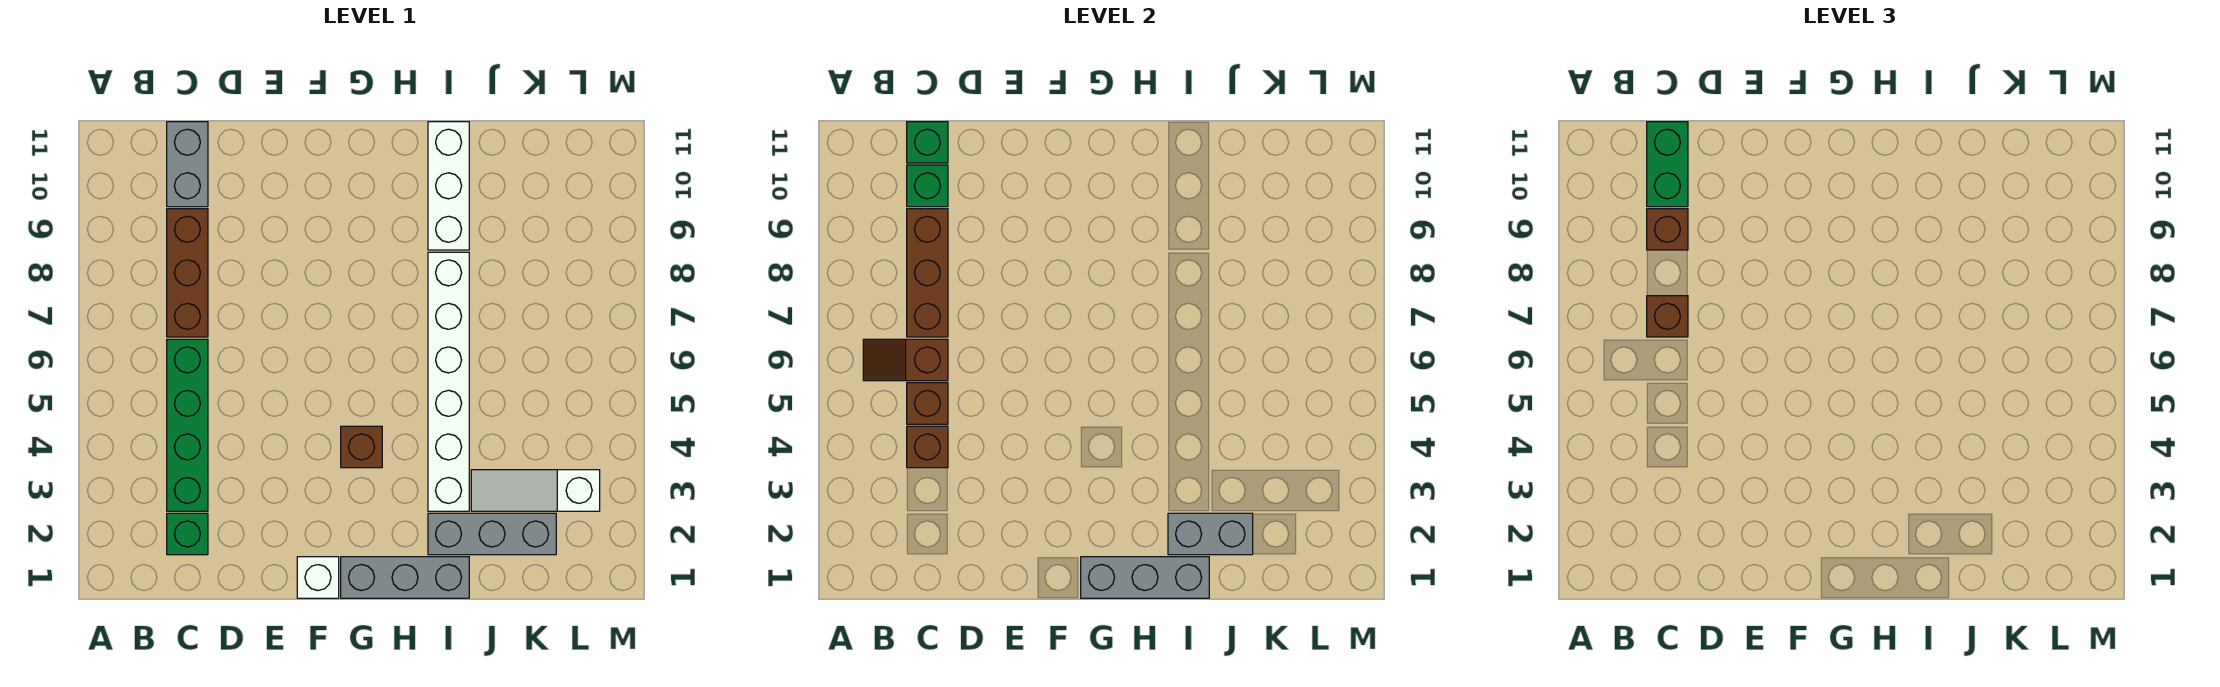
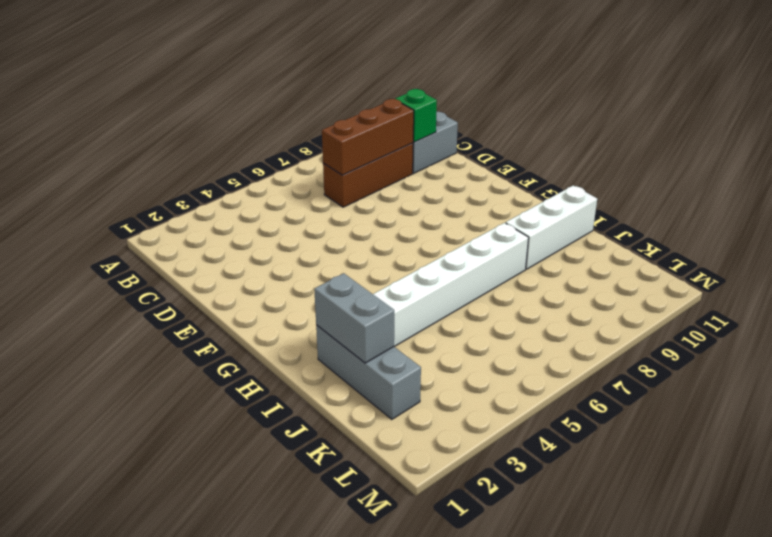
none -> green brick C2 level 1
none -> green brick C3:C6 level 1
none -> white brick F1 level 1

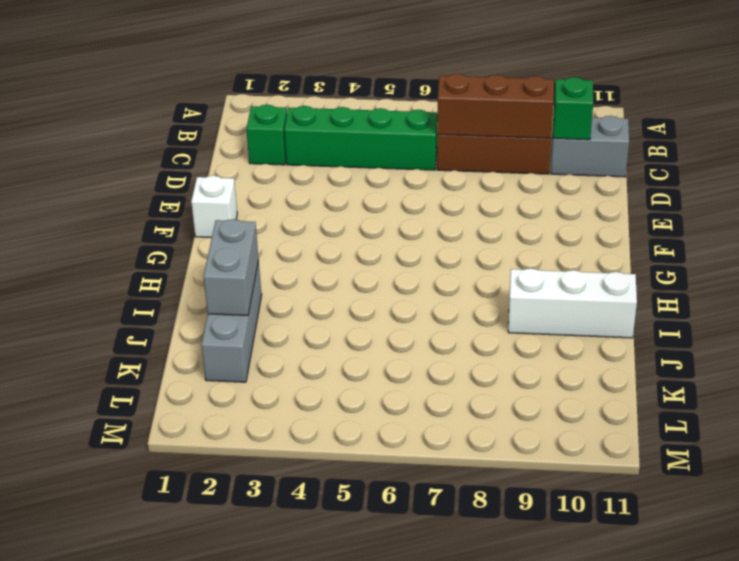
none -> grey brick G1:I1 level 1
none -> brown brick G4 level 1
none -> white brick I3:I8 level 1

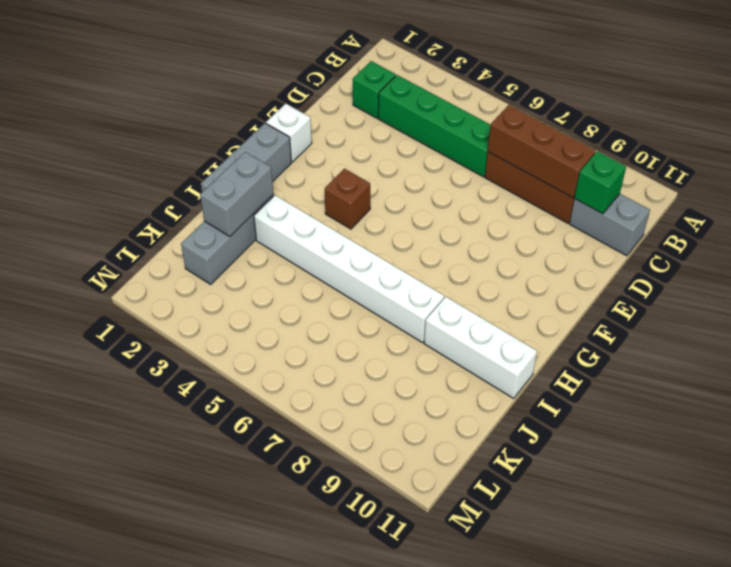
none -> white slope J3:L3 level 1 top L
none -> brown slope B6:C6 level 2 top C
none -> brown brick C4 level 2

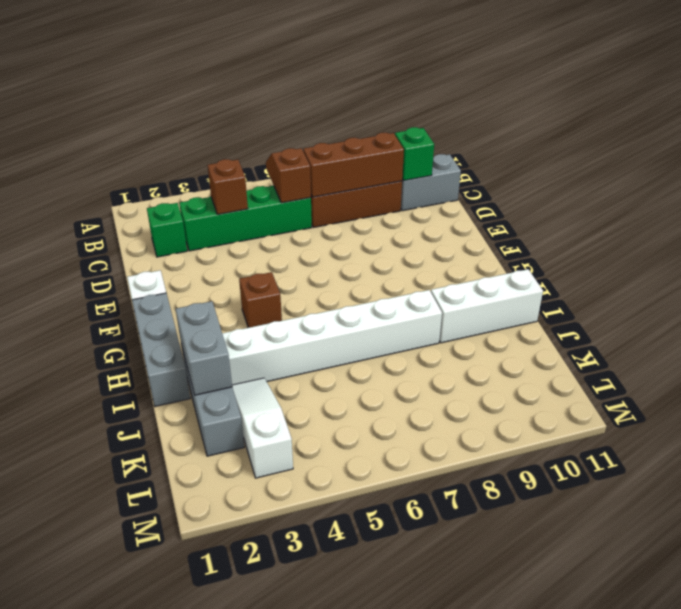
none -> brown brick C5 level 2
none -> green brick C11 level 2
none -> grey brick G1:I1 level 2

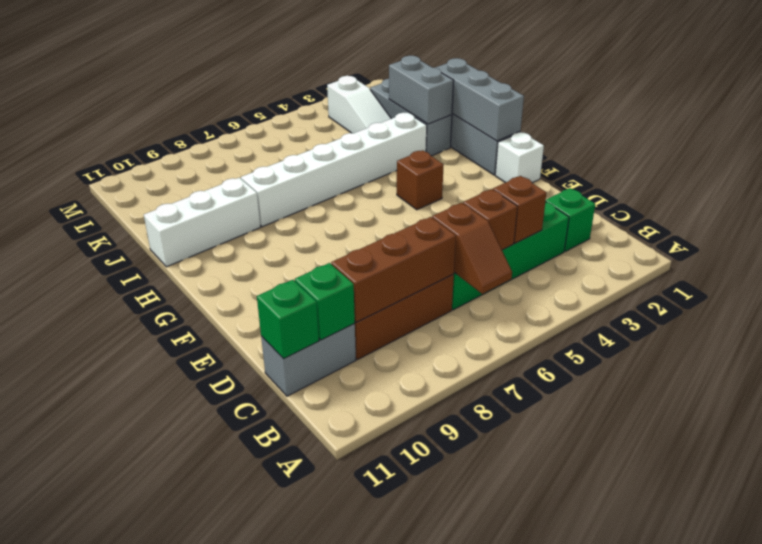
none -> brown brick C7 level 3
none -> brown brick C9 level 3
none -> green brick C10:C11 level 3

